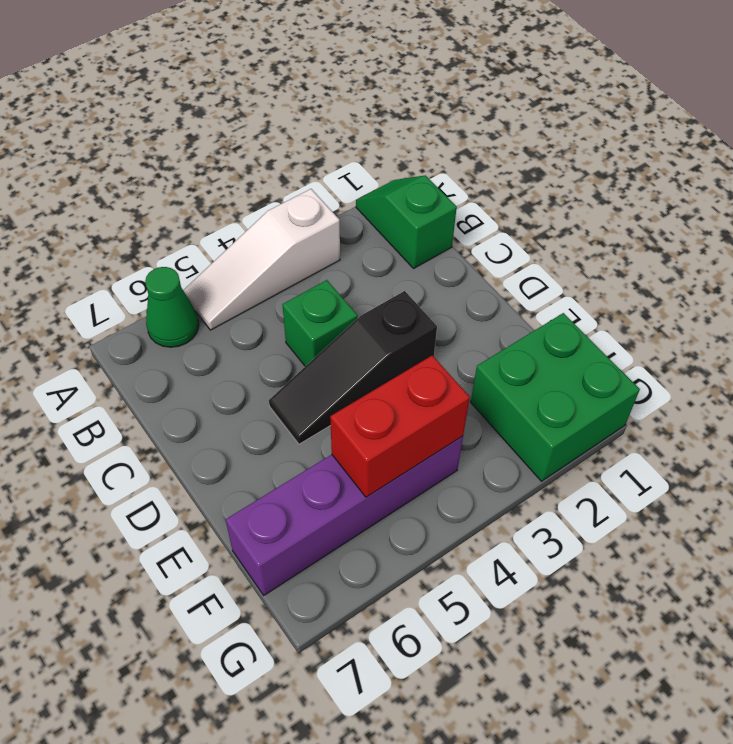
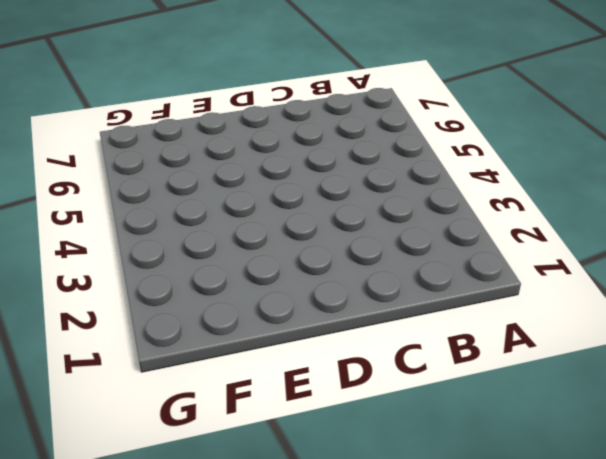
none -> green slope A1:B1 level 1 top B
none -> white slope A3:A5 level 1 top 3

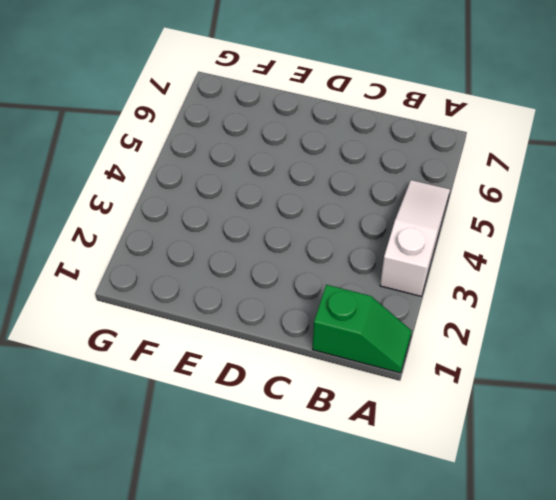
none -> green cone A6 level 1
none -> green brick C4 level 1

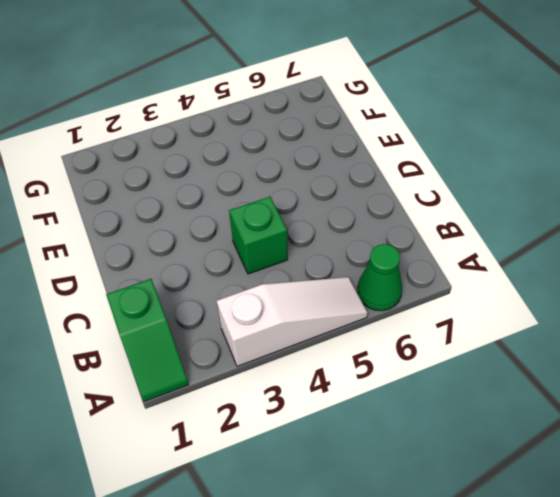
none -> black slope D3:D5 level 1 top 3
none -> green brick F1:G2 level 1

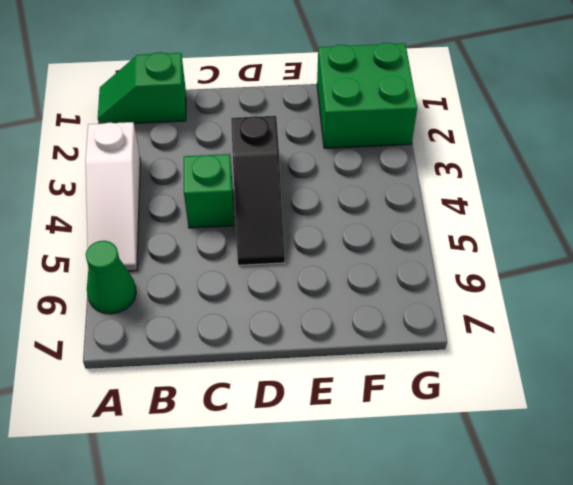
none -> purple brick F4:F7 level 1
none -> red brick F4:F5 level 2

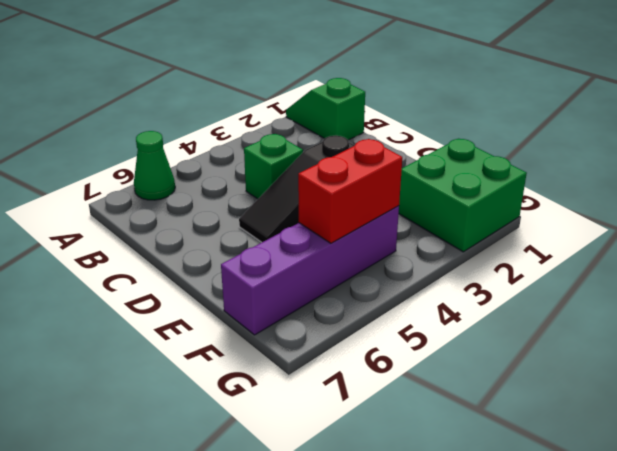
none -> white slope A3:A5 level 1 top 3

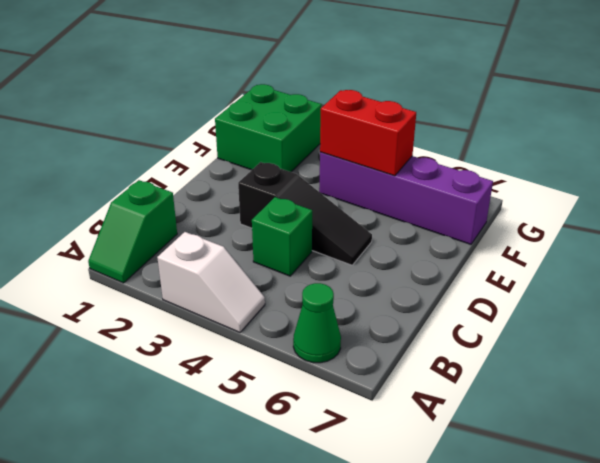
white slope A3:A4 level 1 top 3 -> white slope A3:A5 level 1 top 3

